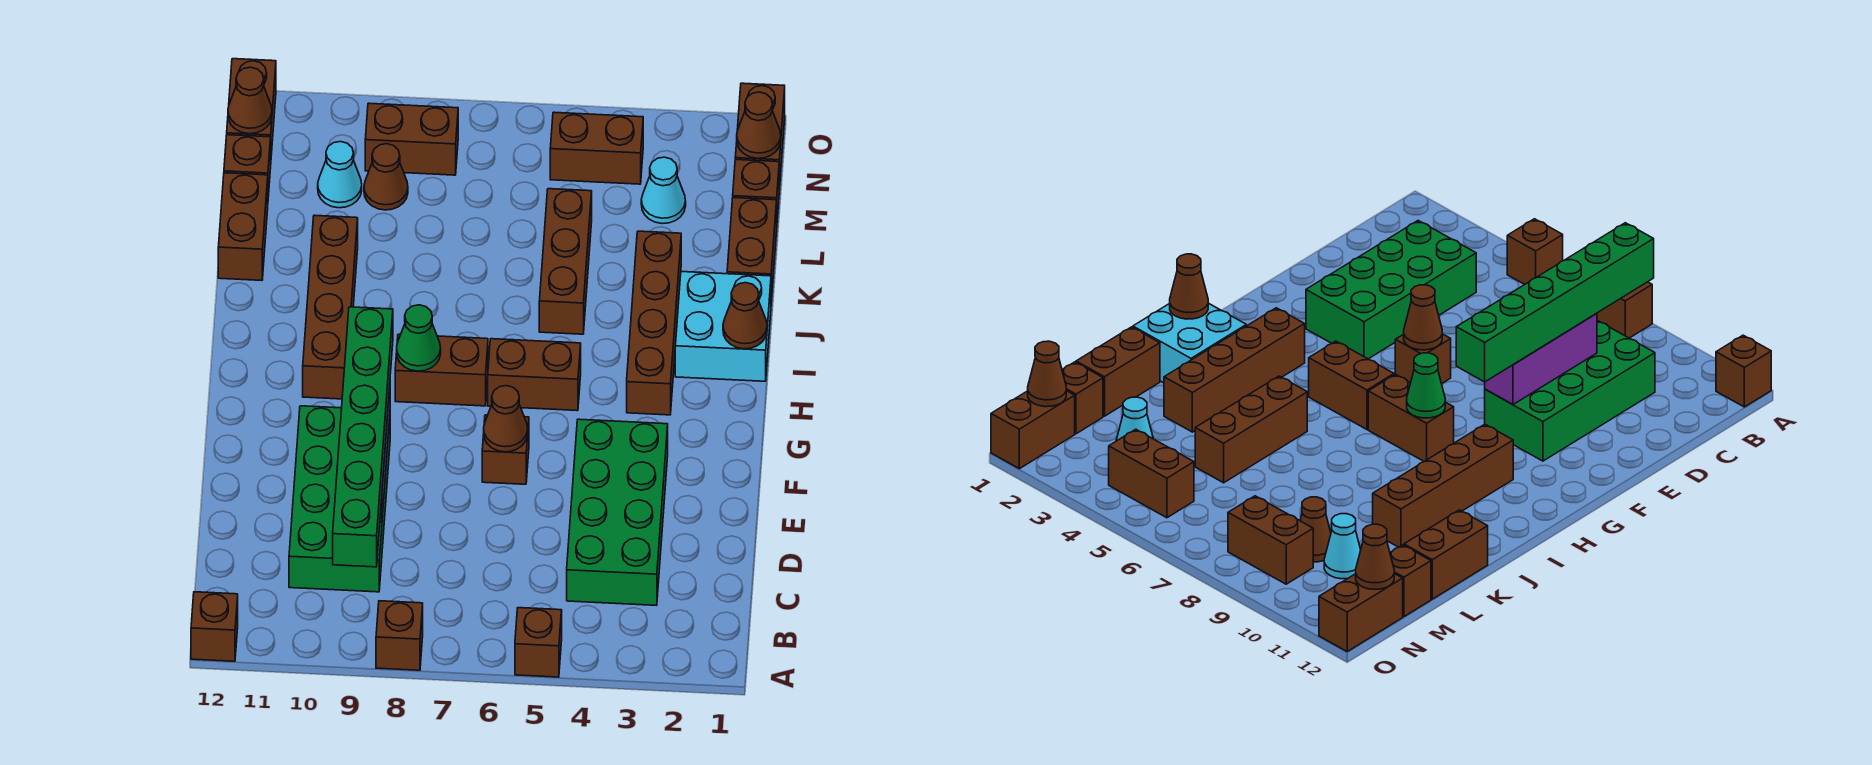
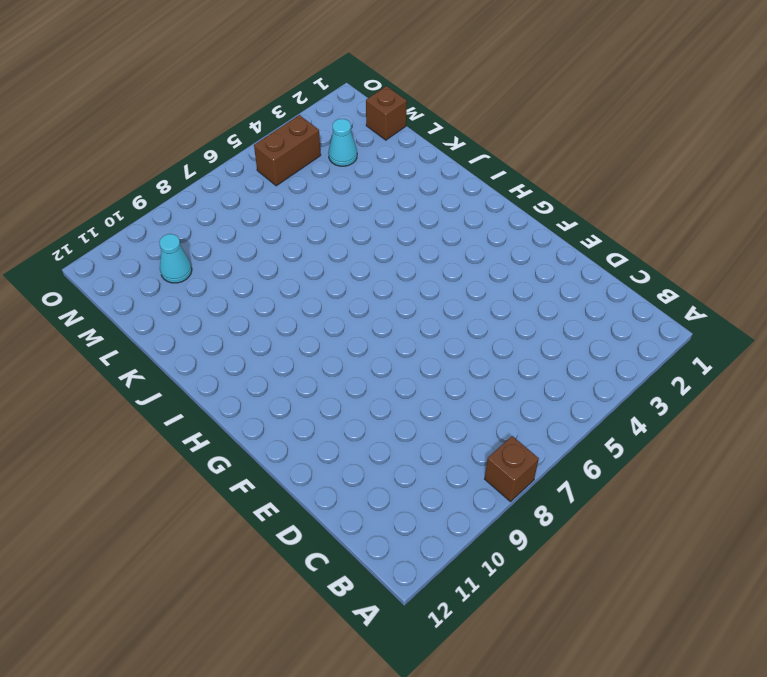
none -> brown brick A5 level 1
none -> brown brick A12 level 1
none -> green brick C3:F4 level 1
none -> green brick C9:F10 level 1

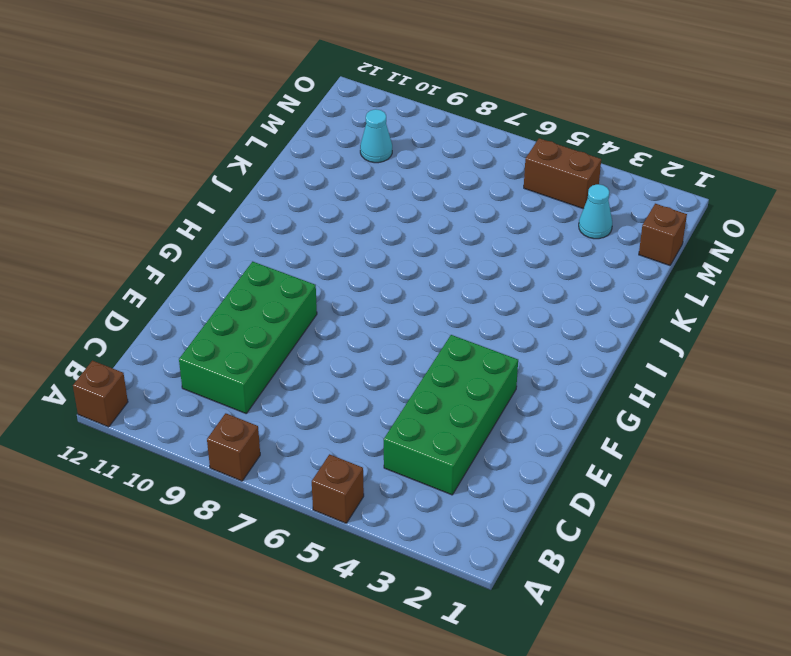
none -> brown brick F6 level 1
none -> brown brick H3:K3 level 1
none -> brown brick H5:H6 level 1
none -> brown brick H7:H8 level 1

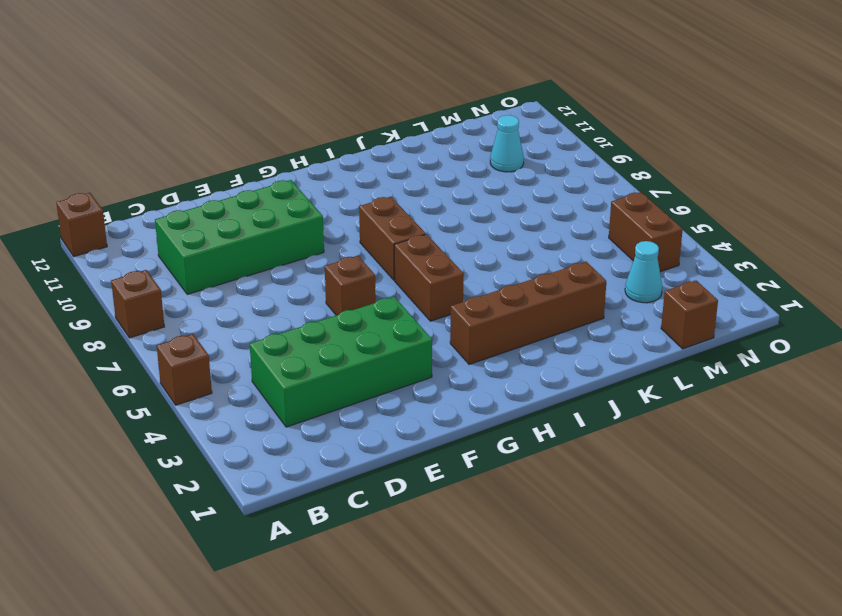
none -> brown brick H10:K10 level 1
none -> cyan brick I1:J2 level 1
none -> brown brick J5:L5 level 1
none -> brown brick K1:L1 level 1

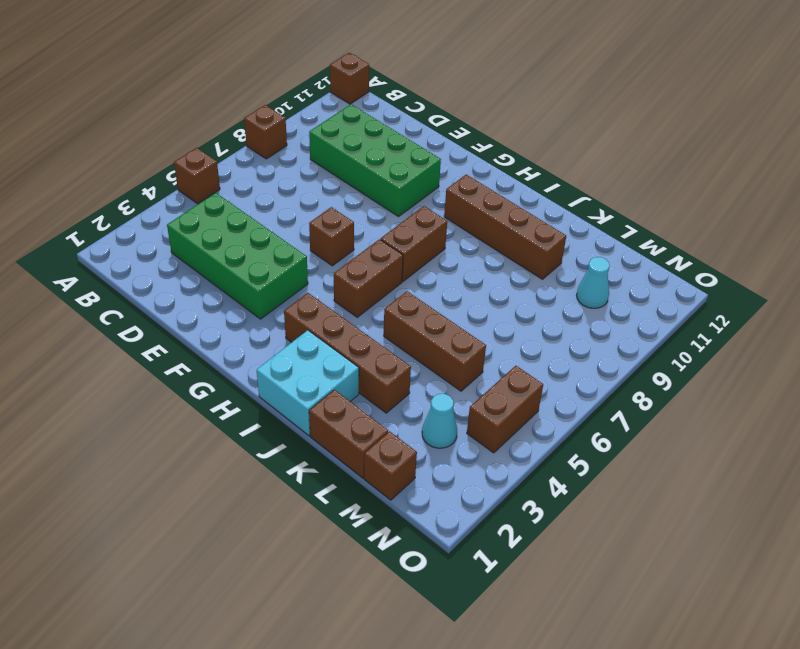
none -> brown brick K12:L12 level 1
none -> brown cone M9 level 1
none -> brown brick M12 level 1
none -> brown brick N1:O1 level 1

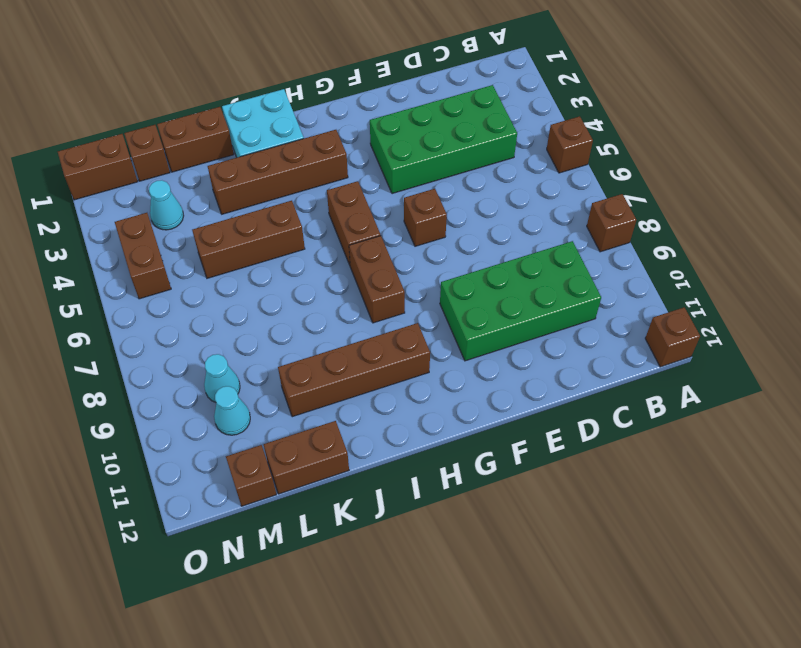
cyan cone M9 level 1 -> brown cone M9 level 1
none -> brown brick N8:N9 level 1
none -> brown brick N12:O12 level 1
none -> purple brick D9:F9 level 2
none -> brown cone F6 level 2

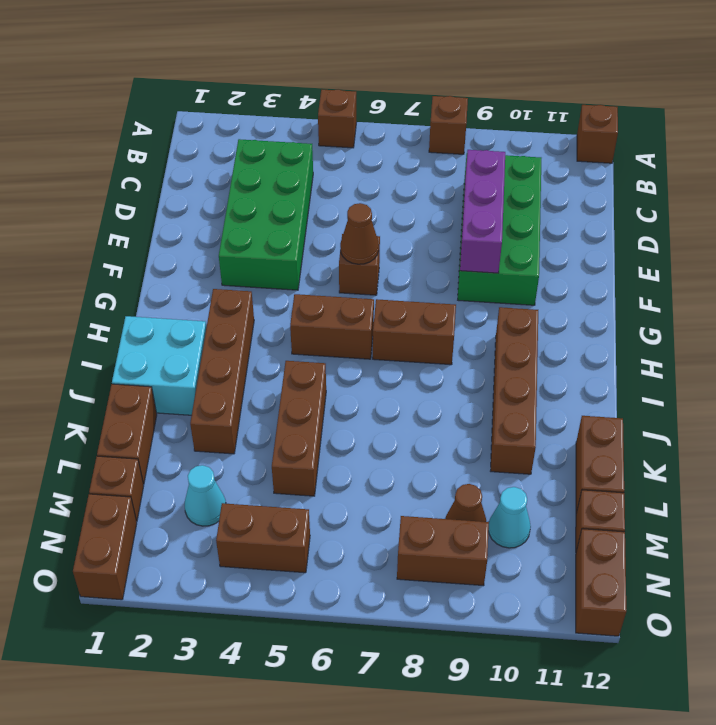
none -> green cone H8 level 2
none -> brown cone I1 level 2
none -> brown cone N1 level 2
none -> brown cone N12 level 2

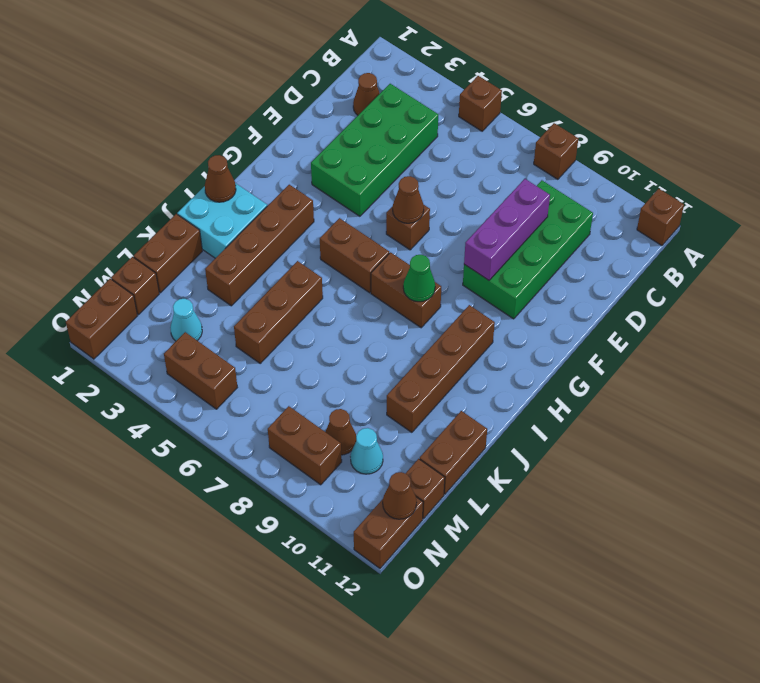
brown cone C2 level 1 -> brown cone N1 level 2
none -> green brick B9:G9 level 3

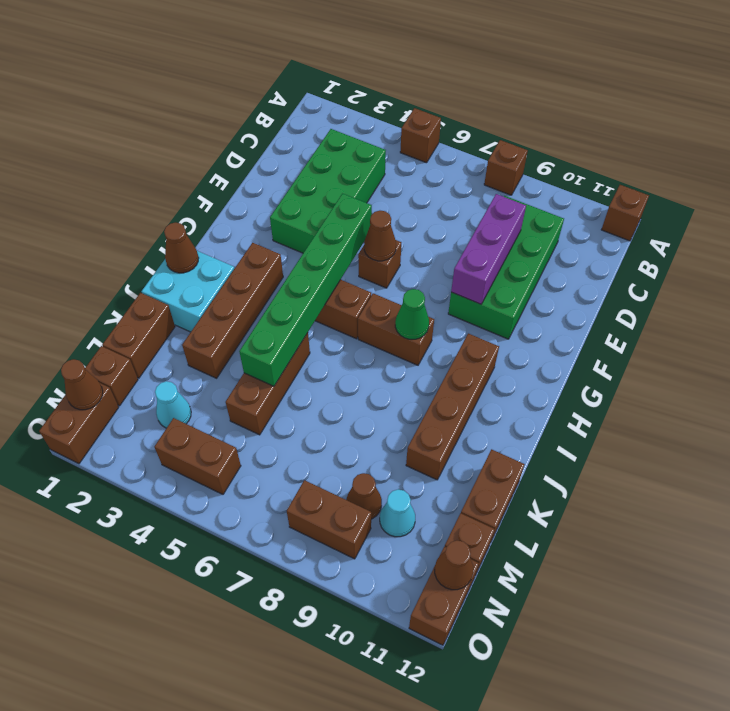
green brick F5:K5 level 2 -> green brick B9:G9 level 3

